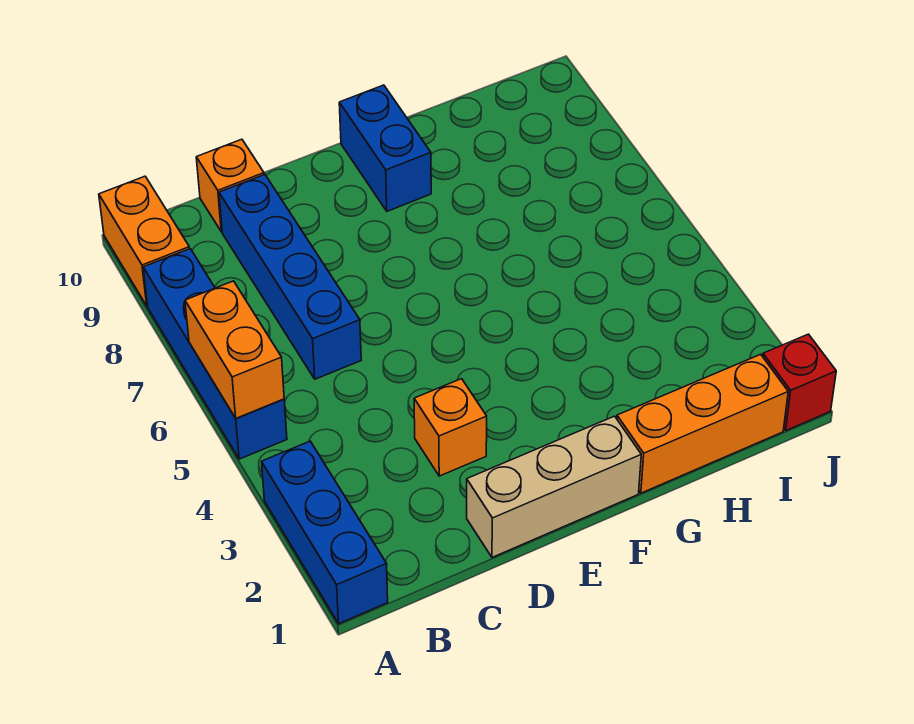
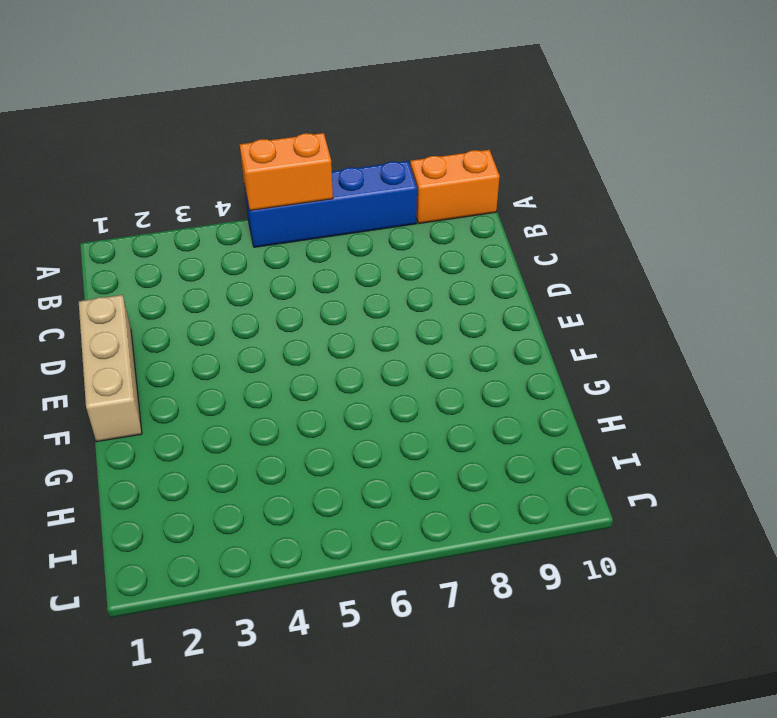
none -> blue brick A1:A3 level 1
none -> blue brick C6:C9 level 1

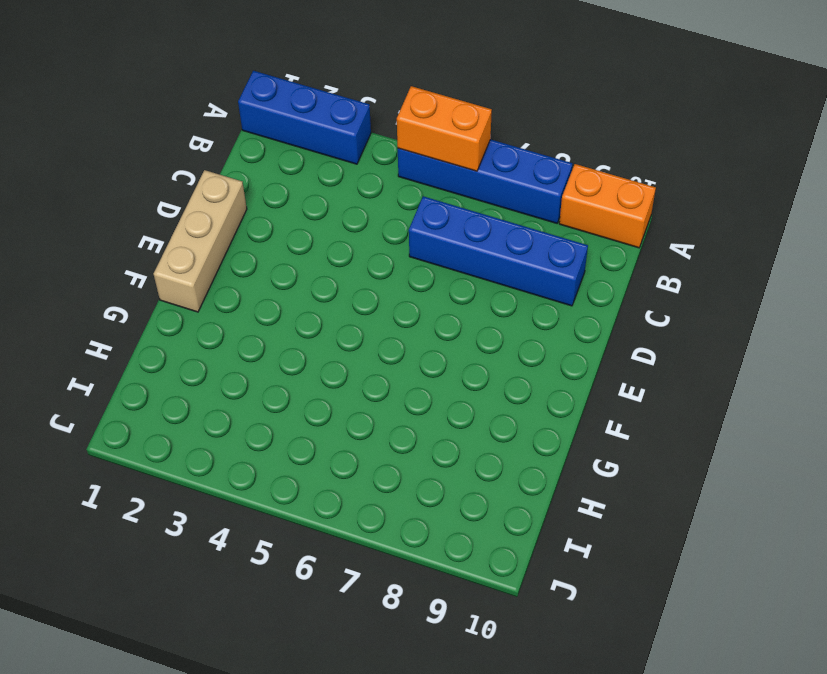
none -> orange brick C10 level 1
none -> orange brick D3 level 1

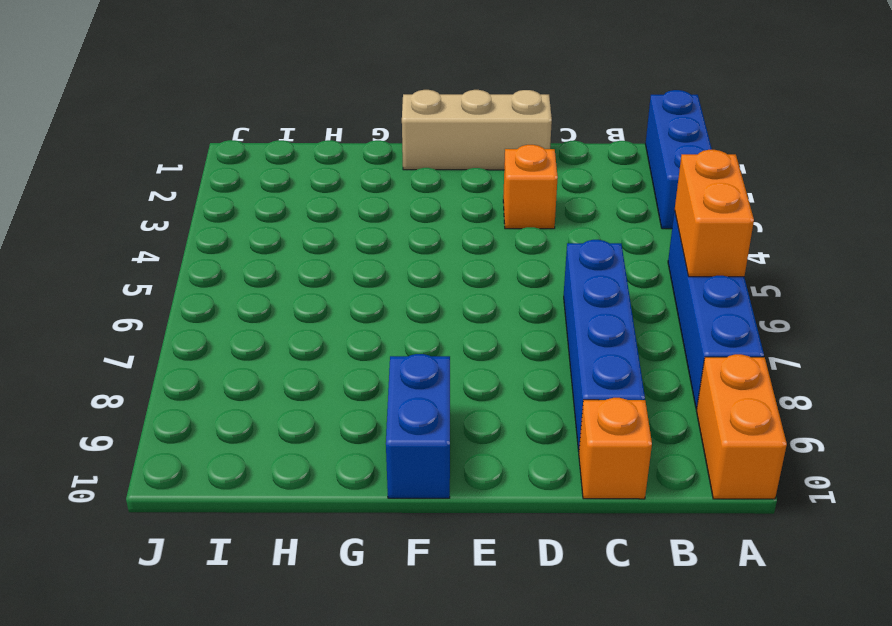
none -> orange brick G1:I1 level 1
none -> red brick J1 level 1

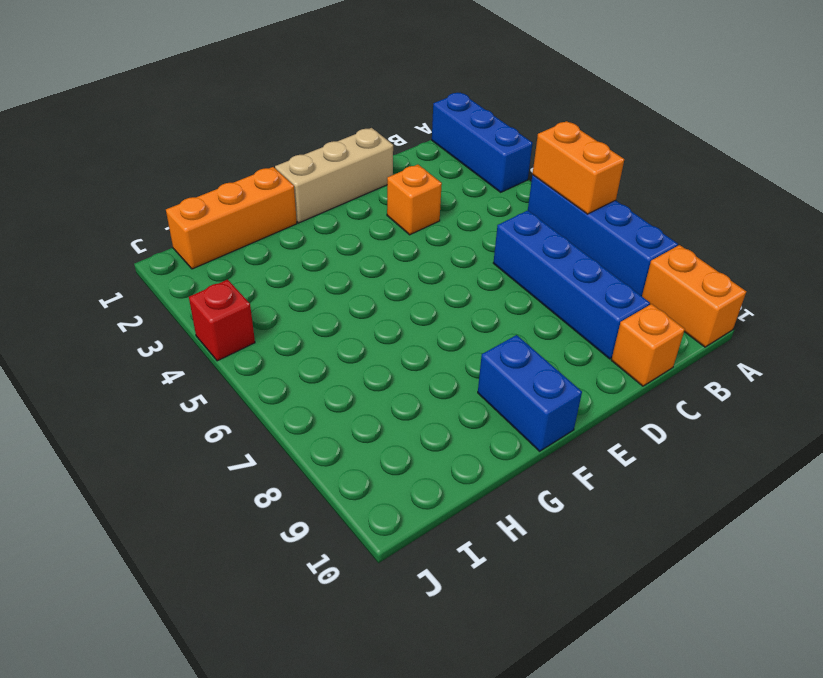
red brick J4 level 1 -> red brick J1 level 1

